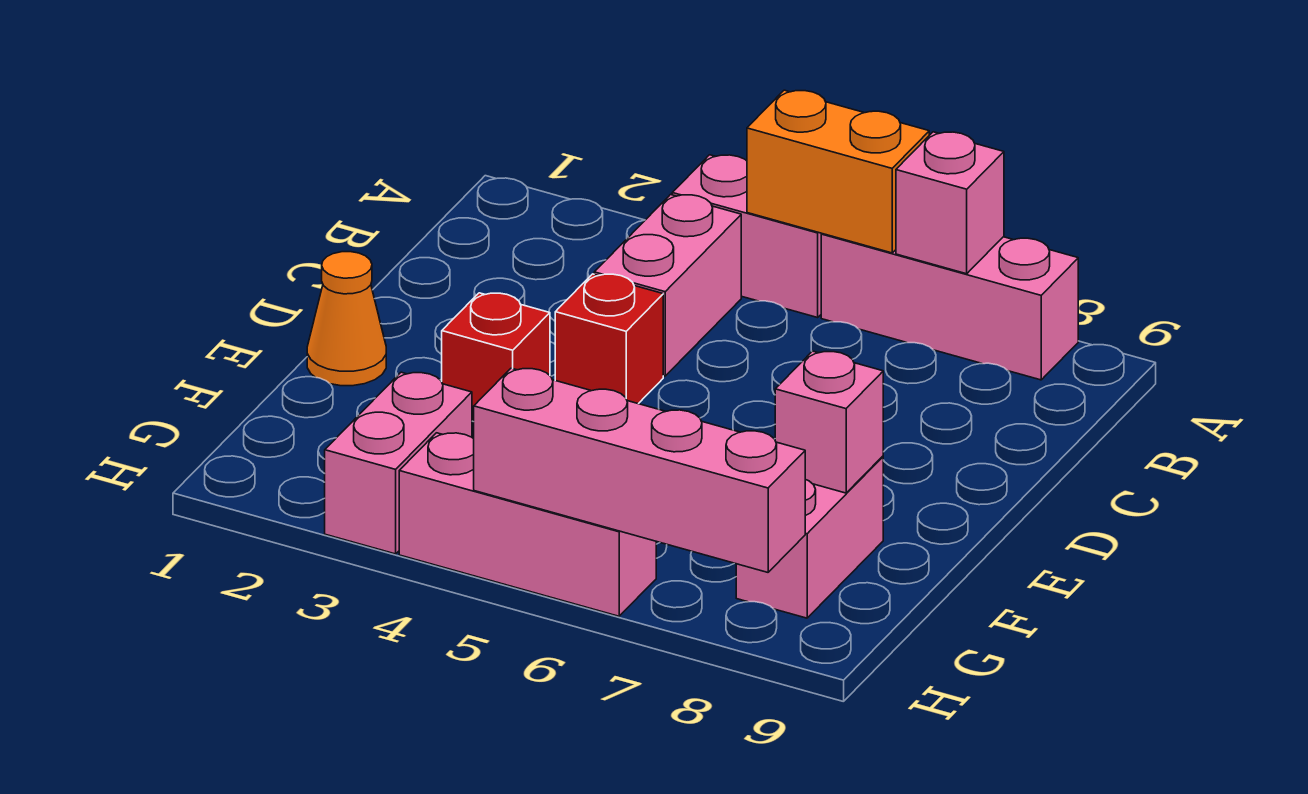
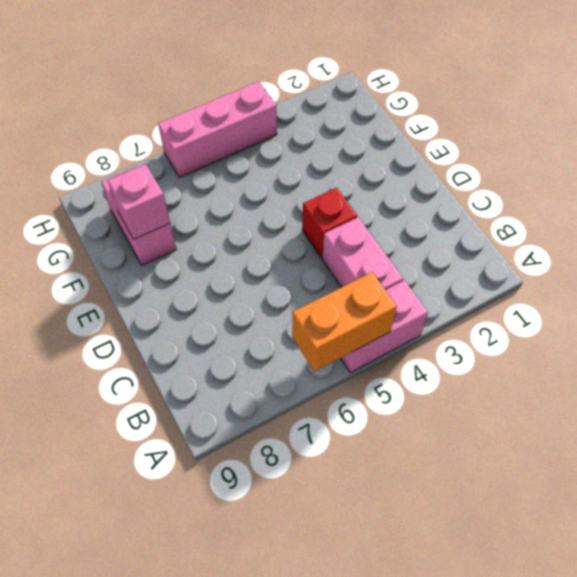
none -> pink brick A6:A8 level 1
none -> orange cone E1 level 1
none -> red brick E3 level 1

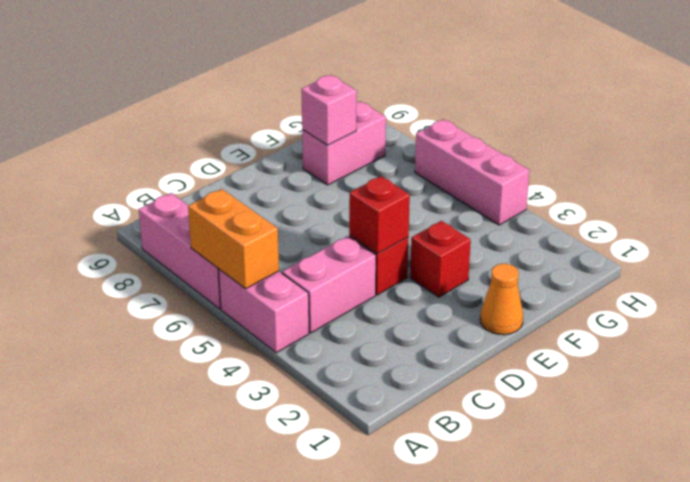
red brick D4 level 2 -> none
none -> pink brick G3:H3 level 1
none -> pink brick A7 level 2
none -> pink brick H5:H8 level 2

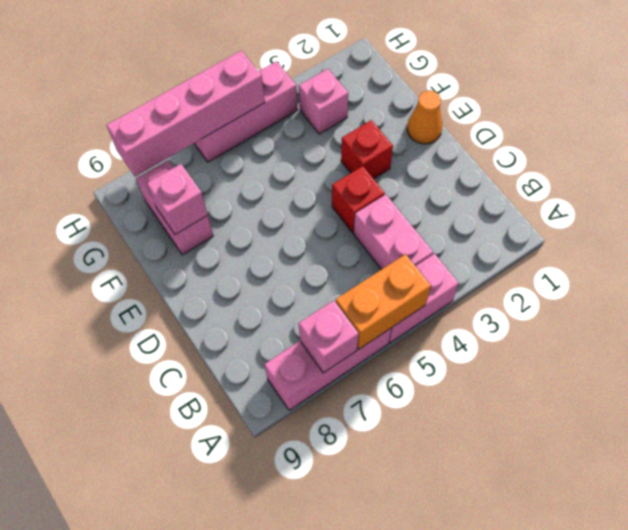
pink brick G3 level 1 -> pink brick G3:H3 level 1

